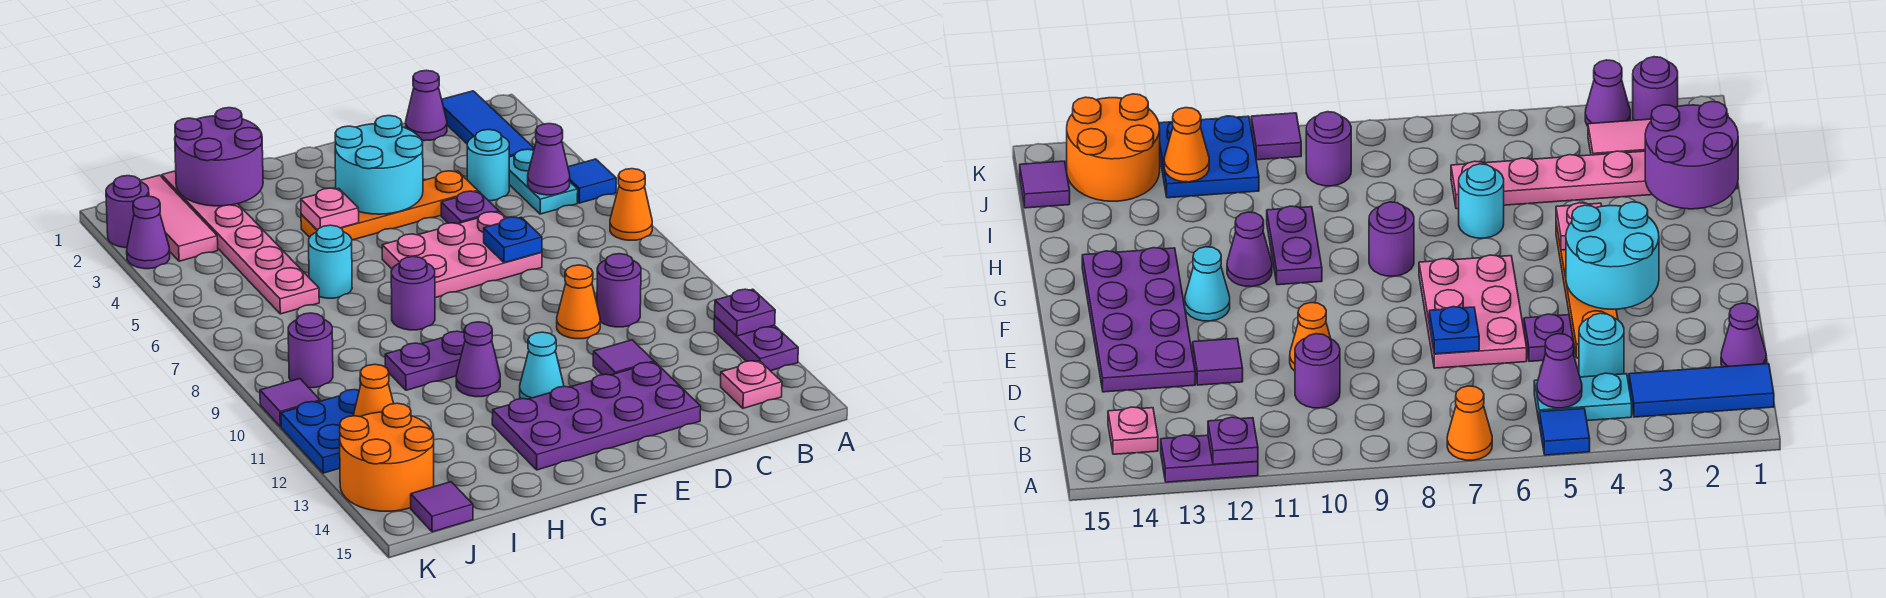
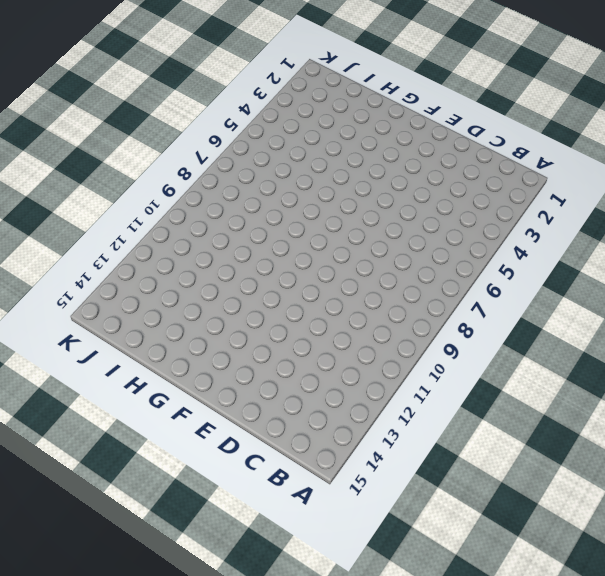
none -> blue tile A5 level 1
none -> orange cone A7 level 1
none -> purple plate A12:A13 level 1
none -> blue tile B1:B3 level 1

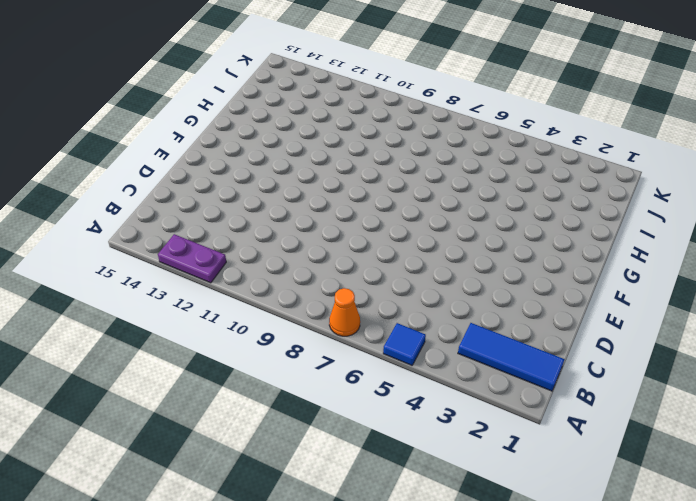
none -> cyan plate B4:B5 level 1
none -> pink plate B14 level 1
none -> purple cone C1 level 1
none -> cyan round brick C4 level 1

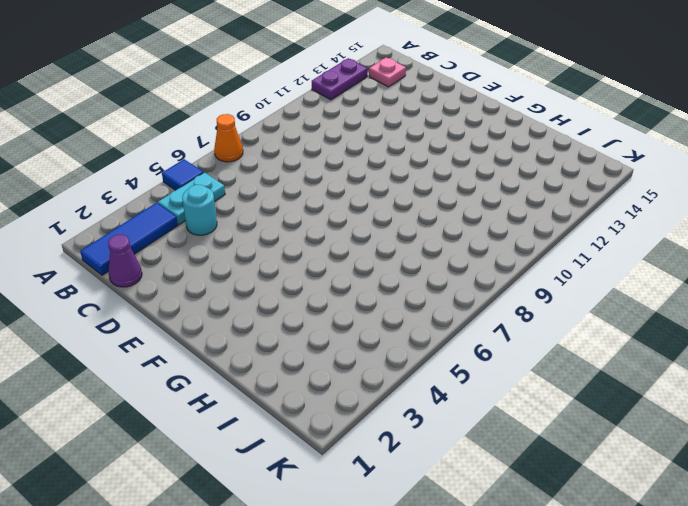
none -> purple round brick C10 level 1
none -> orange plate D4:G4 level 1
none -> purple plate D5 level 1
none -> pink plate D6:F7 level 1

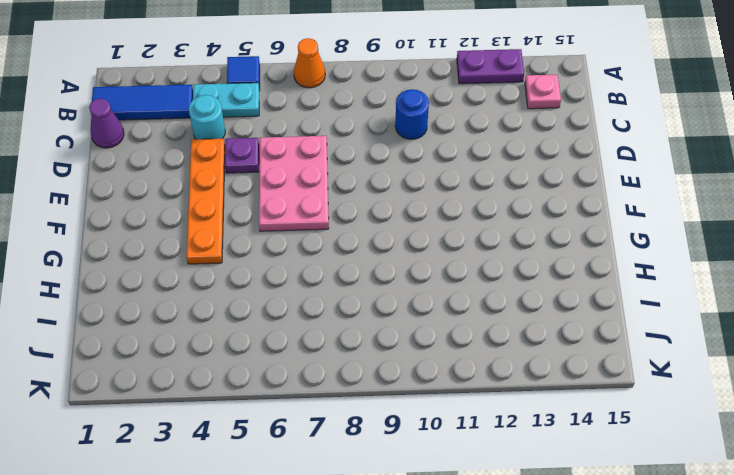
blue round brick C10 level 1 -> purple round brick C10 level 1
none -> orange cone D10 level 1
none -> purple tile D12 level 1
none -> purple plate D13:G14 level 1
none -> cyan cone F12 level 1

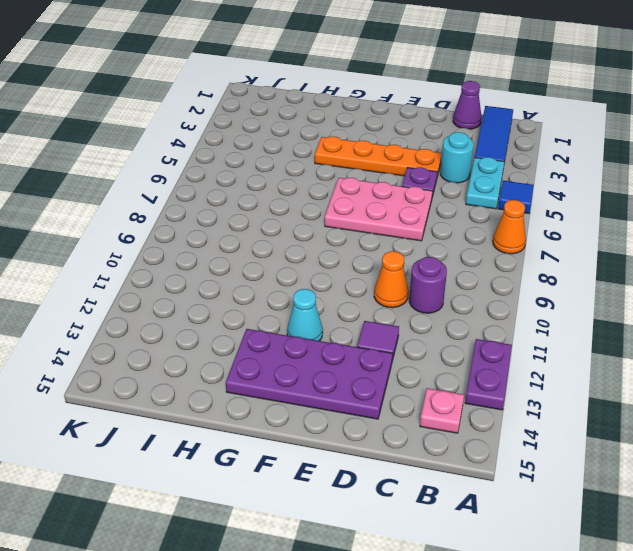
none -> purple round brick G8 level 1
none -> purple plate G10:H10 level 1
none -> purple cone G11 level 1
none -> cyan round brick H6 level 1

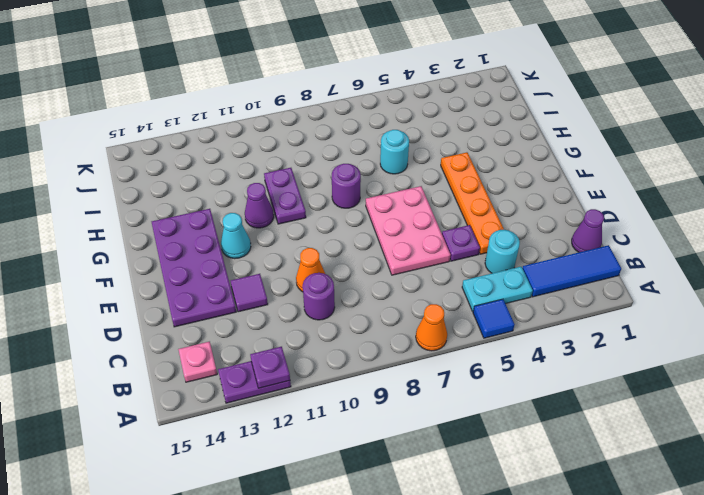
none -> pink plate I1:I6 level 1
none -> pink tile J1:J3 level 1
none -> purple round brick J9 level 1
none -> blue plate J11:K12 level 1

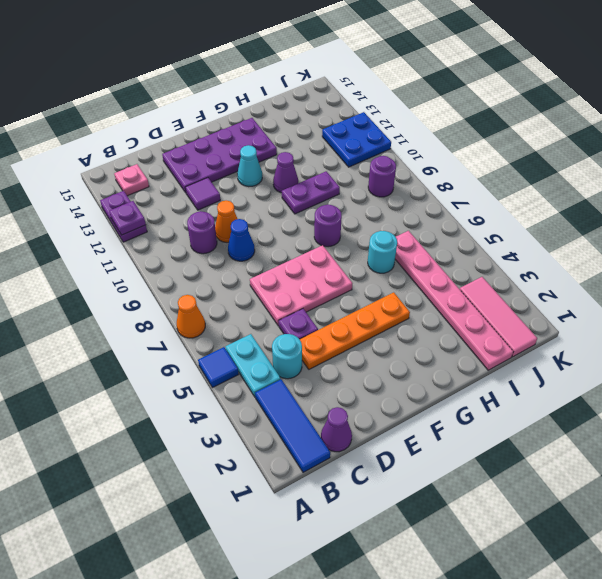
blue cone D9 level 1 -> none
none -> orange round brick J13:K14 level 1
none -> purple tile J15 level 1
none -> purple round brick K2 level 1
none -> purple cone K3 level 1

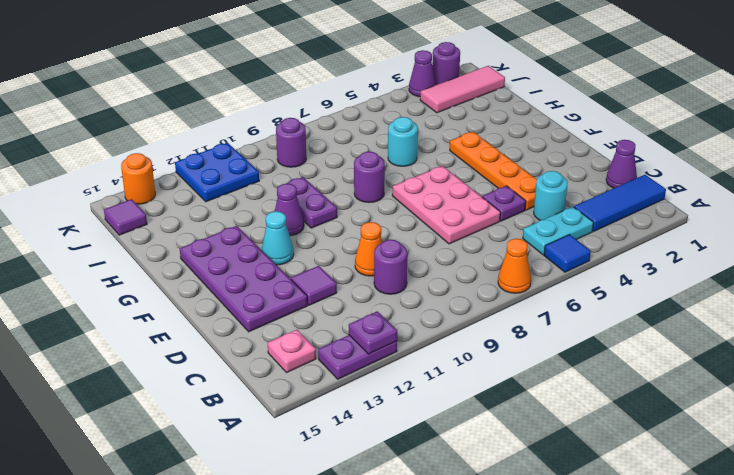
orange round brick K14 level 1 -> orange round brick J13:K14 level 1
none -> pink plate I1:I6 level 1
none -> purple tile K10 level 1
none -> purple cone B5 level 2
none -> blue plate D7 level 2

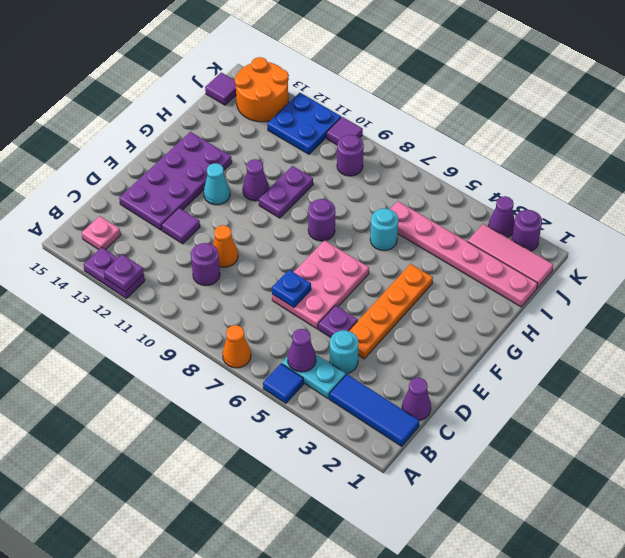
none -> cyan round brick E3:F4 level 2
none -> pink plate G4 level 2
none -> purple round brick H1:I2 level 2
none -> orange cone J12 level 2

